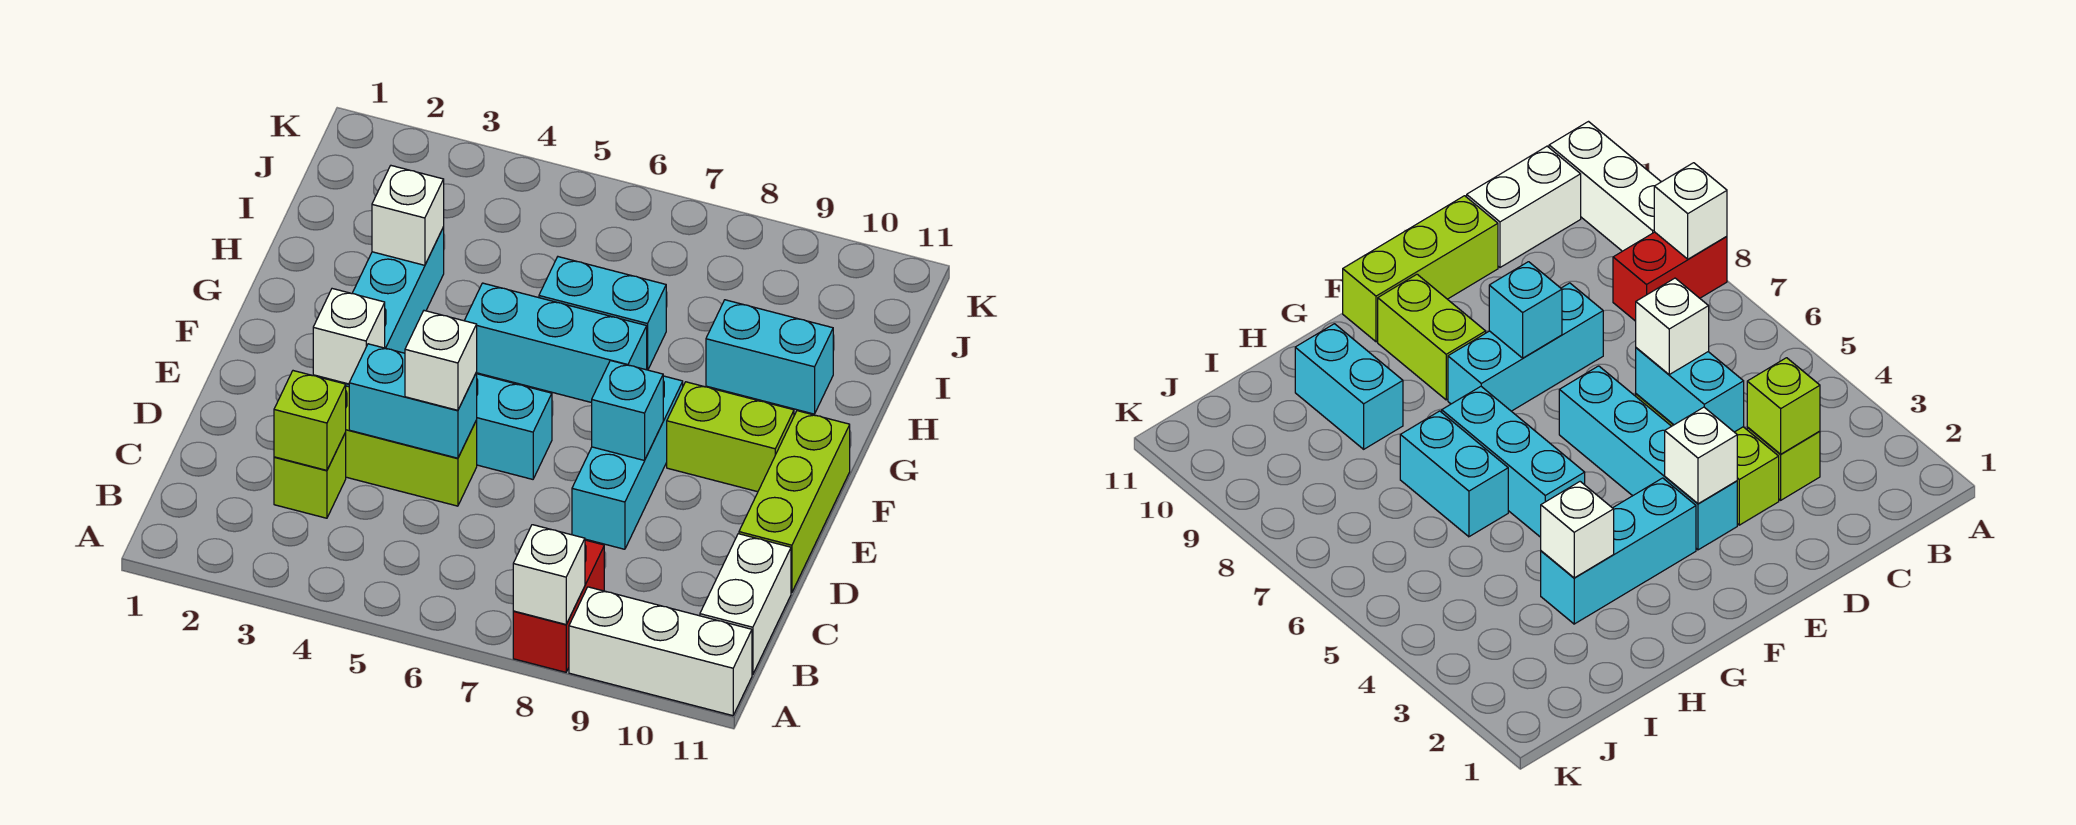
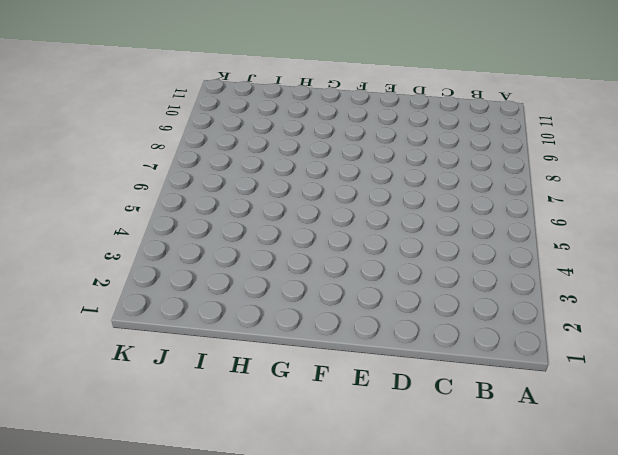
none -> red brick A8:B8 level 1
none -> white brick A9:A11 level 1
none -> white brick B11:C11 level 1

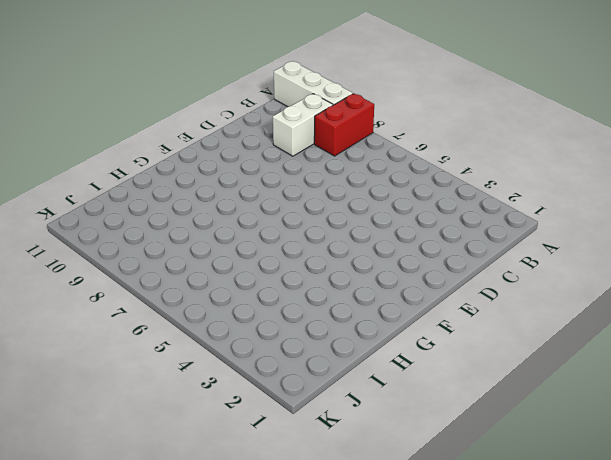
white brick B9:C9 level 1 -> white brick B11:C11 level 1
none -> lime brick C3 level 1
none -> lime brick D3:D5 level 1
none -> cyan brick D8:F8 level 1

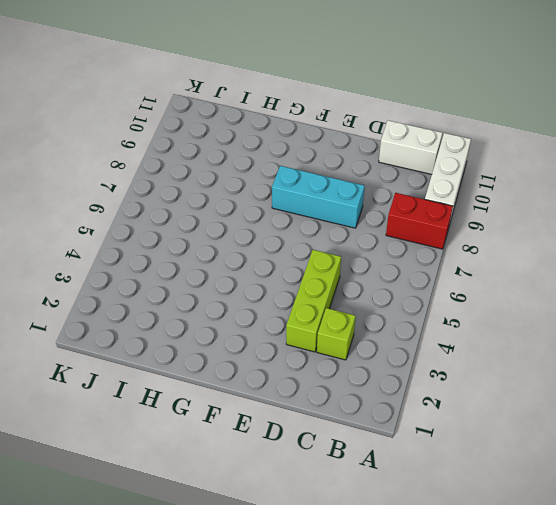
none -> lime brick D11:F11 level 1
none -> cyan brick E3:E6 level 1
none -> cyan brick F3:H3 level 1

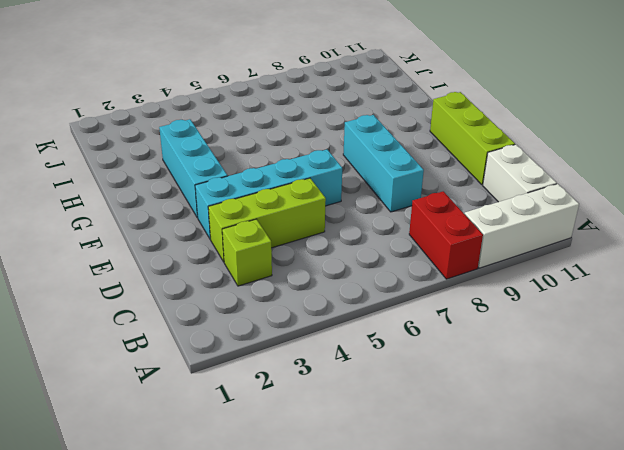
none -> lime brick F9:F10 level 1
none -> cyan brick G5:G7 level 1
none -> cyan brick H6:H7 level 1

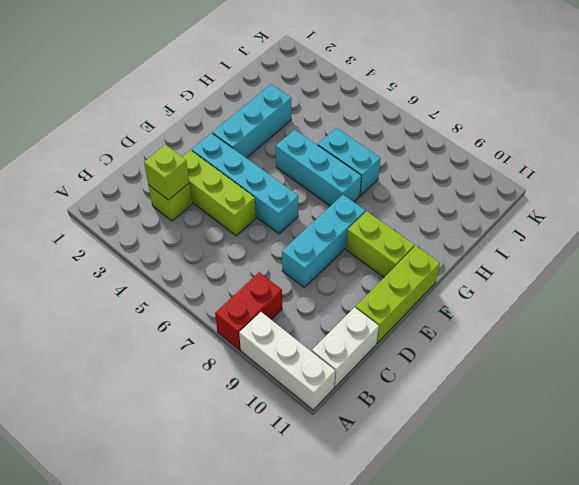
none -> cyan brick H9:H10 level 1
none -> white brick A8 level 2
none -> cyan brick D4:D5 level 2

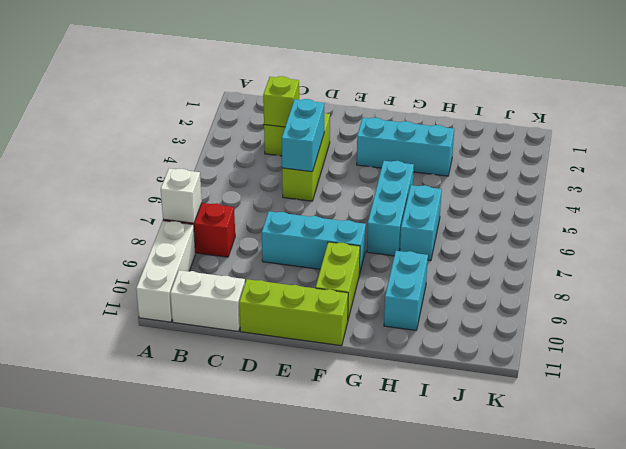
none -> cyan brick E3:E6 level 1
none -> white brick E3 level 2
none -> cyan brick E8 level 2

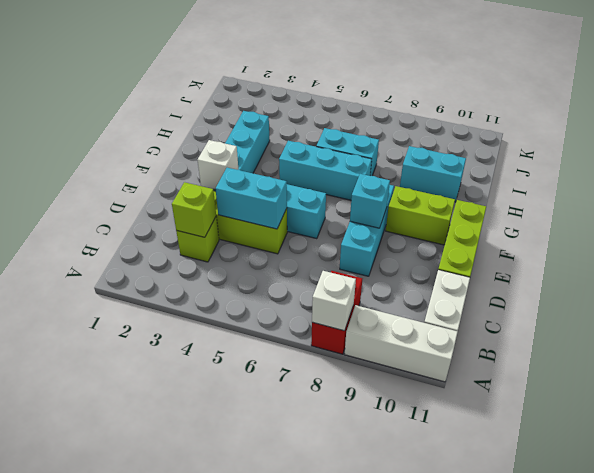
none -> white brick H3 level 2
none -> white brick D5 level 3

